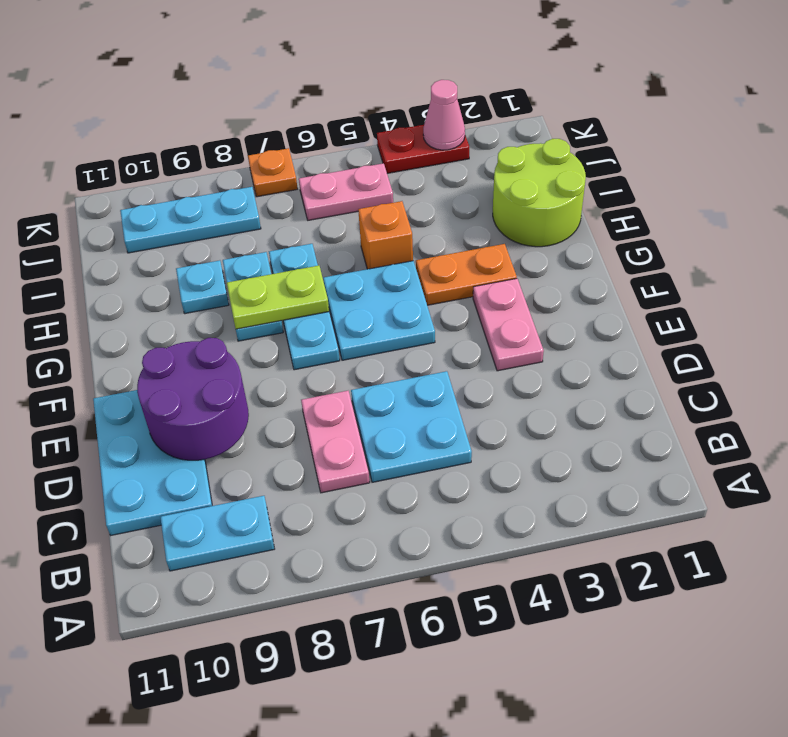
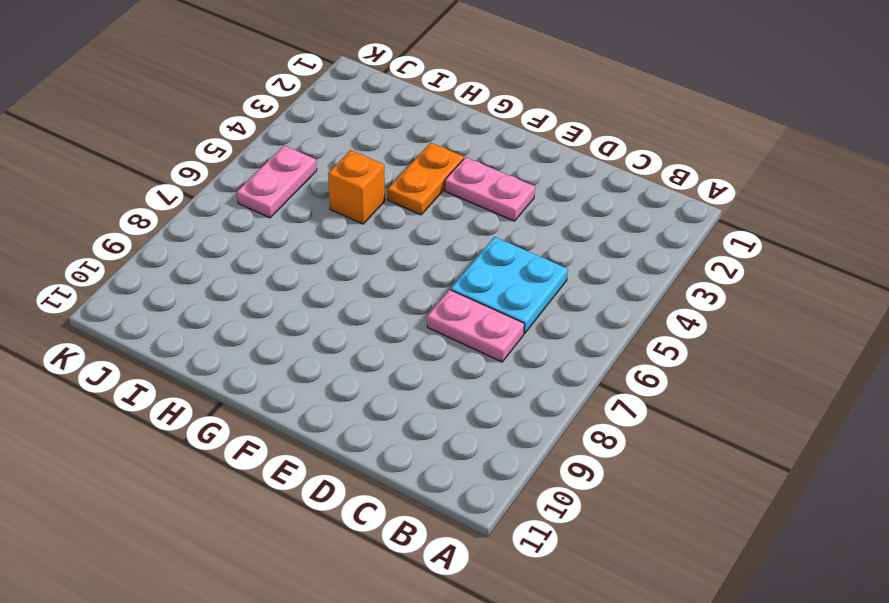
none -> cyan plate B9:B10 level 1
none -> cyan plate C10:E11 level 1
none -> cyan plate F5:G6 level 1

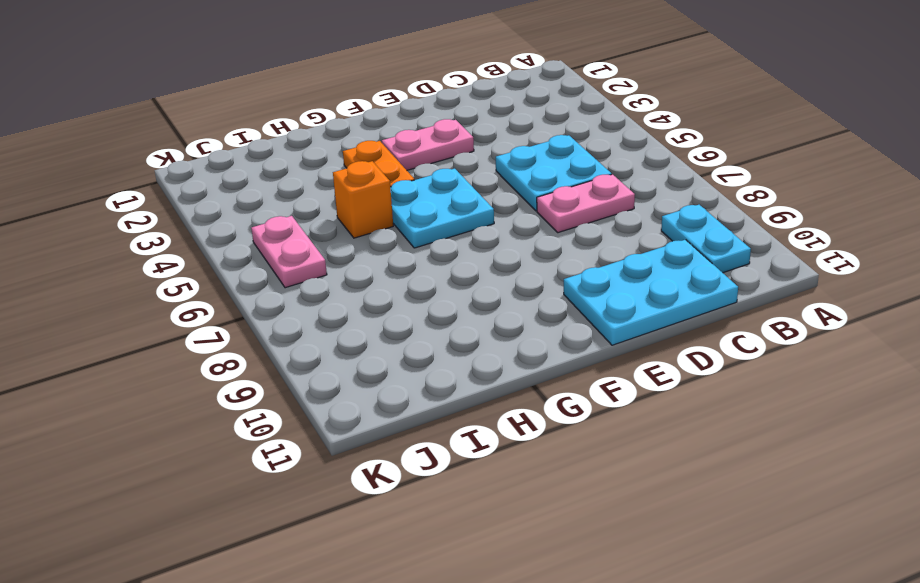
none -> cyan plate F7:H7 level 1
none -> cyan plate G8:H8 level 1
none -> lime round brick H1:I2 level 1

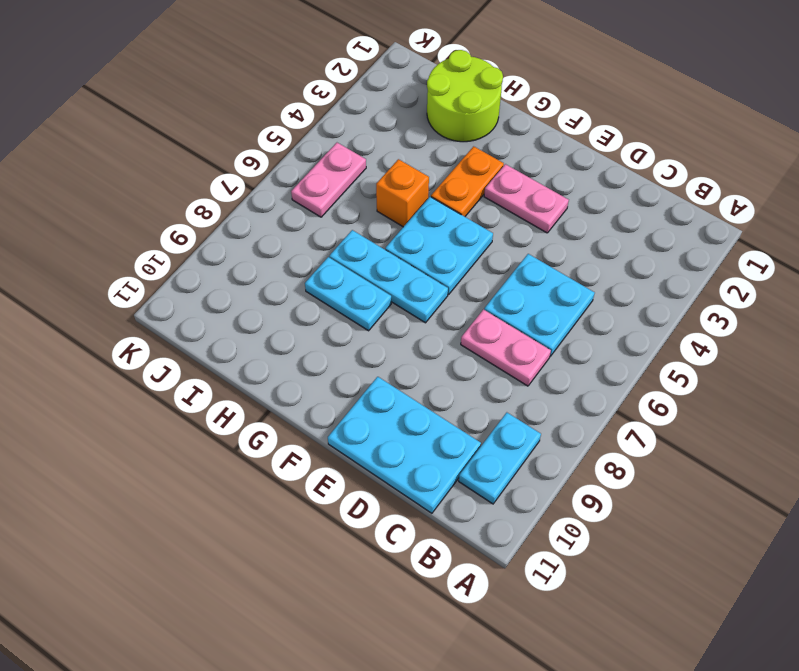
none -> cyan plate H9 level 1
none -> cyan plate J8:J10 level 1
none -> red plate K3:K4 level 1

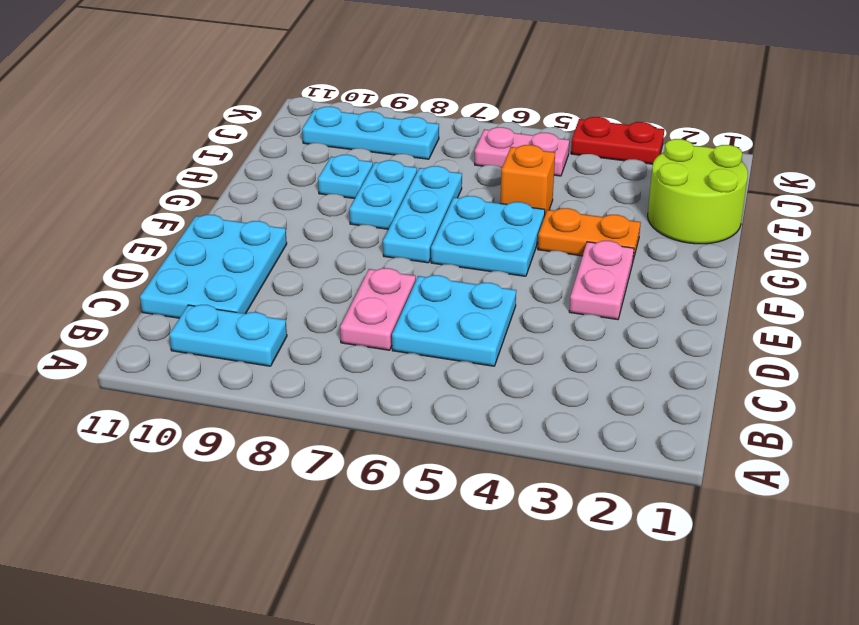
none -> orange plate K7 level 1
none -> purple round brick D9:E10 level 2
none -> lime plate G7:G8 level 2

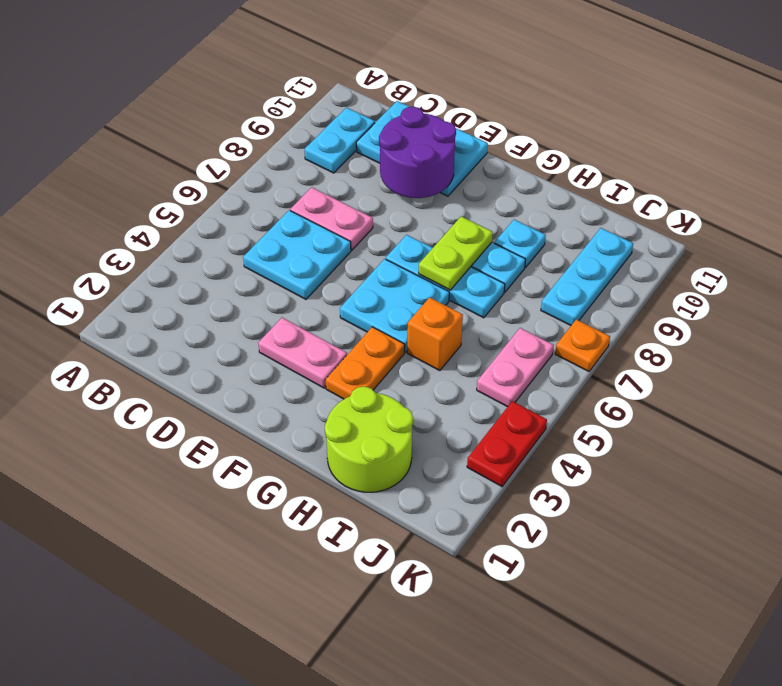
none -> pink cone K3 level 2

